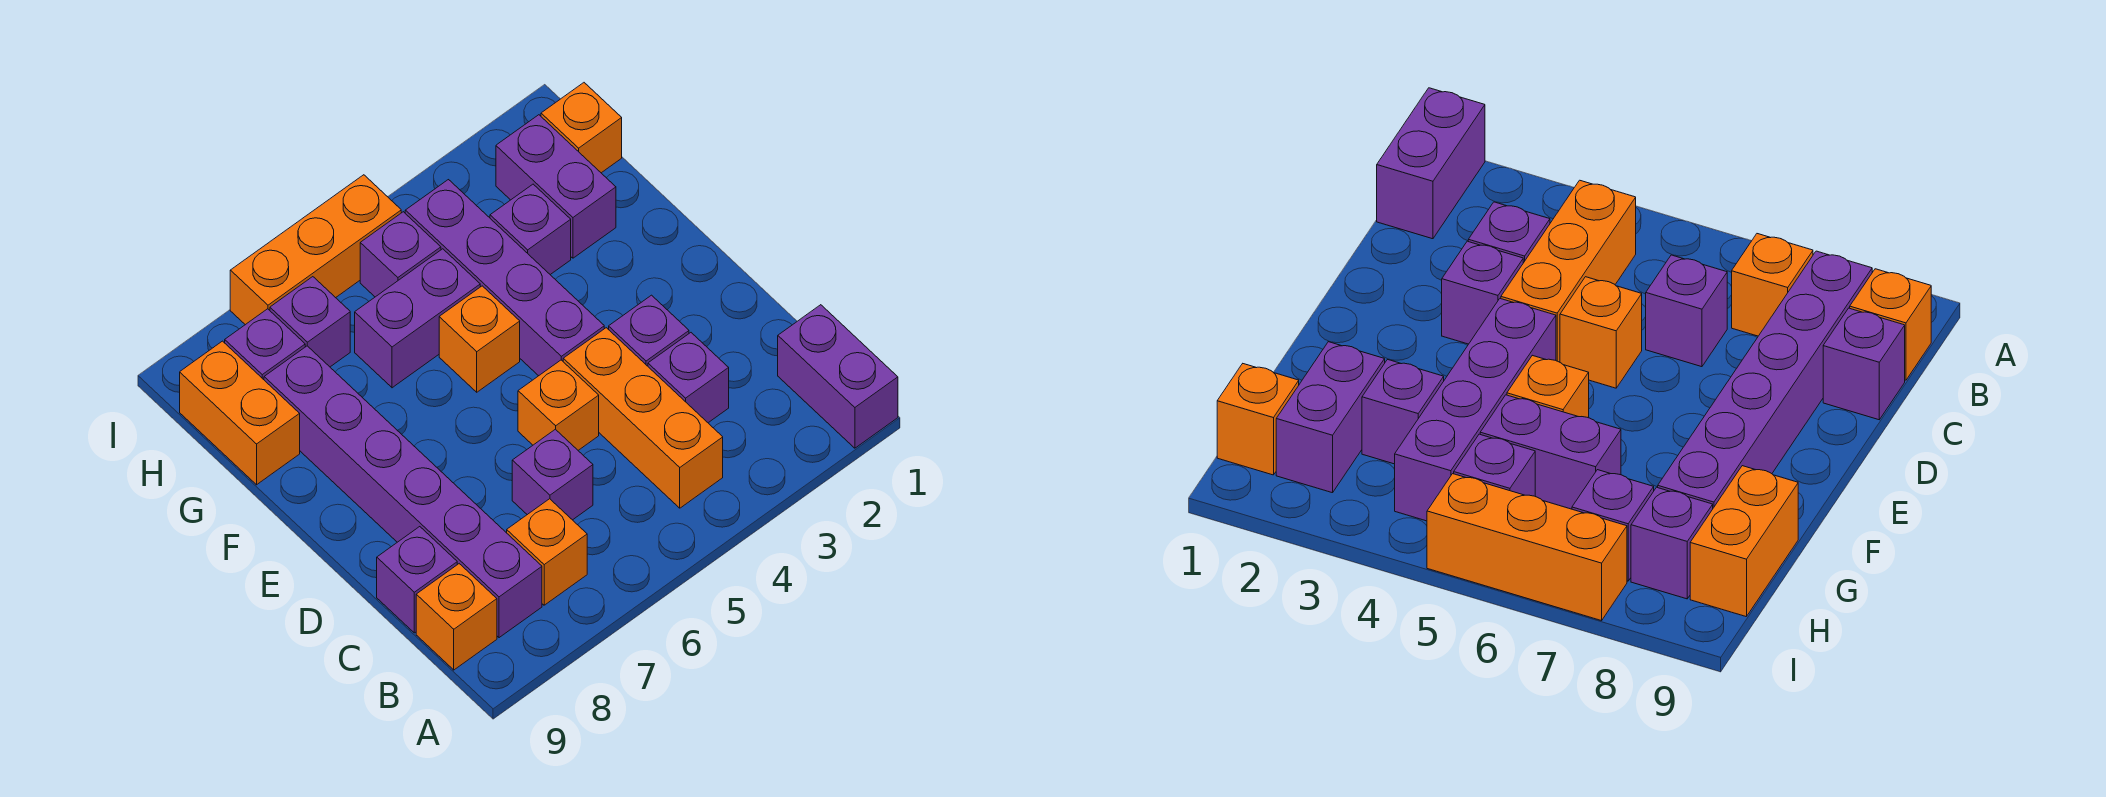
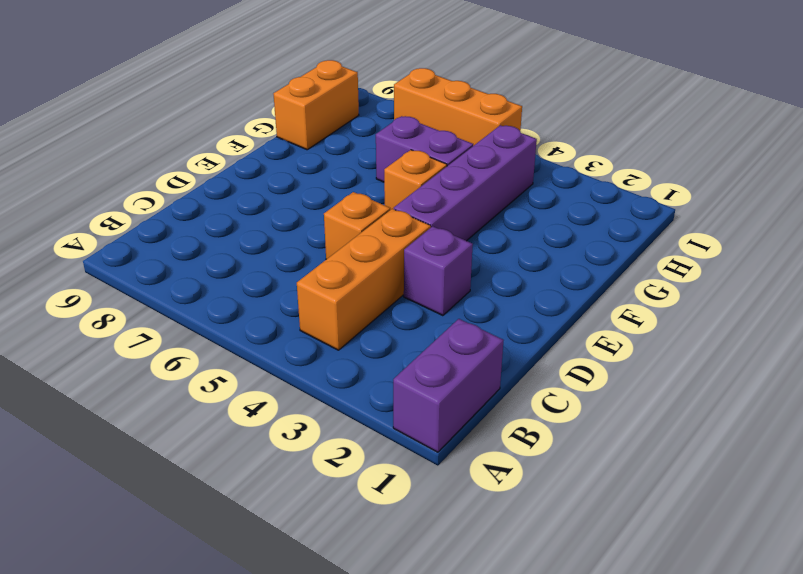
none -> orange brick B7 level 1
none -> purple brick B8:G8 level 1
none -> orange brick B9 level 1

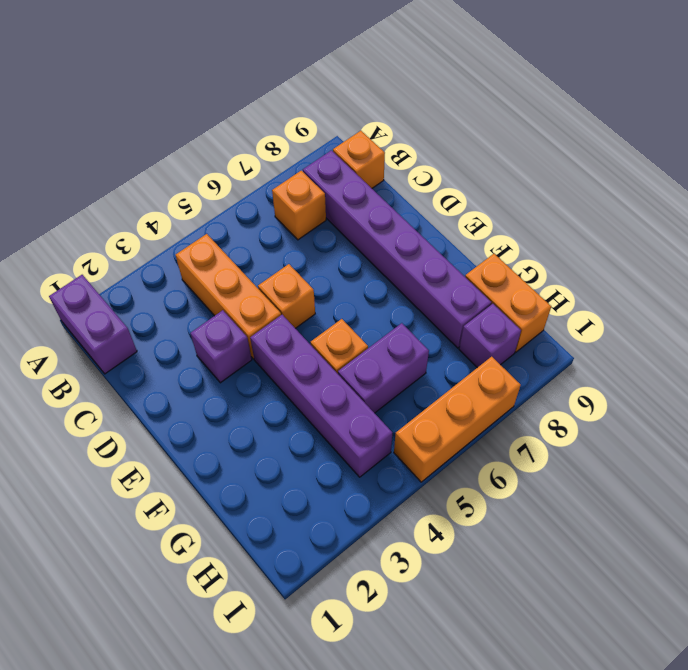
none -> purple brick C3 level 1
none -> purple brick C6 level 1
none -> purple brick C9 level 1

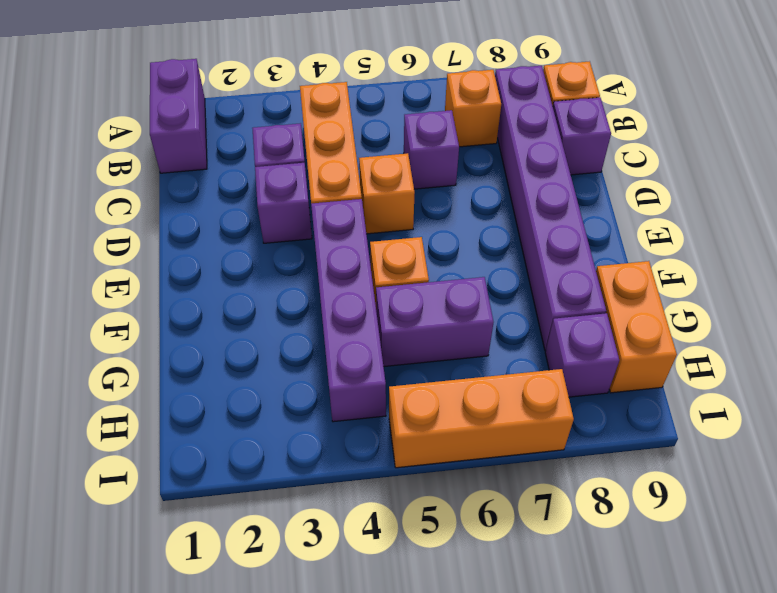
none -> purple brick G2:H2 level 1
none -> purple brick G3 level 1
none -> orange brick H1 level 1

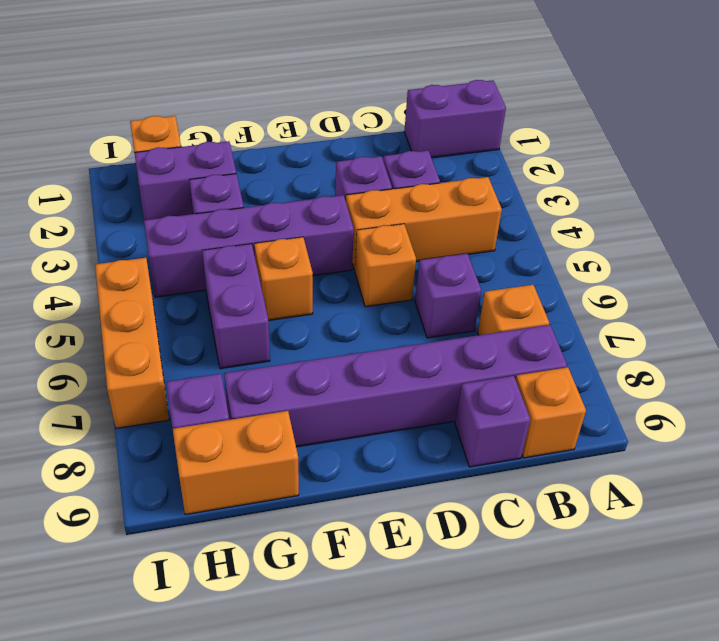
none -> purple brick H5 level 1
none -> purple brick H7 level 1

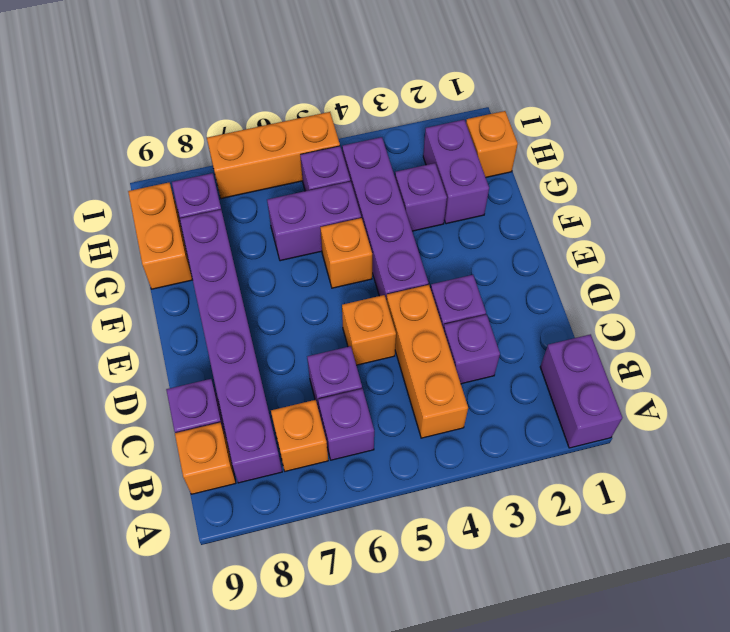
purple brick B6 level 1 -> purple brick H7 level 1

